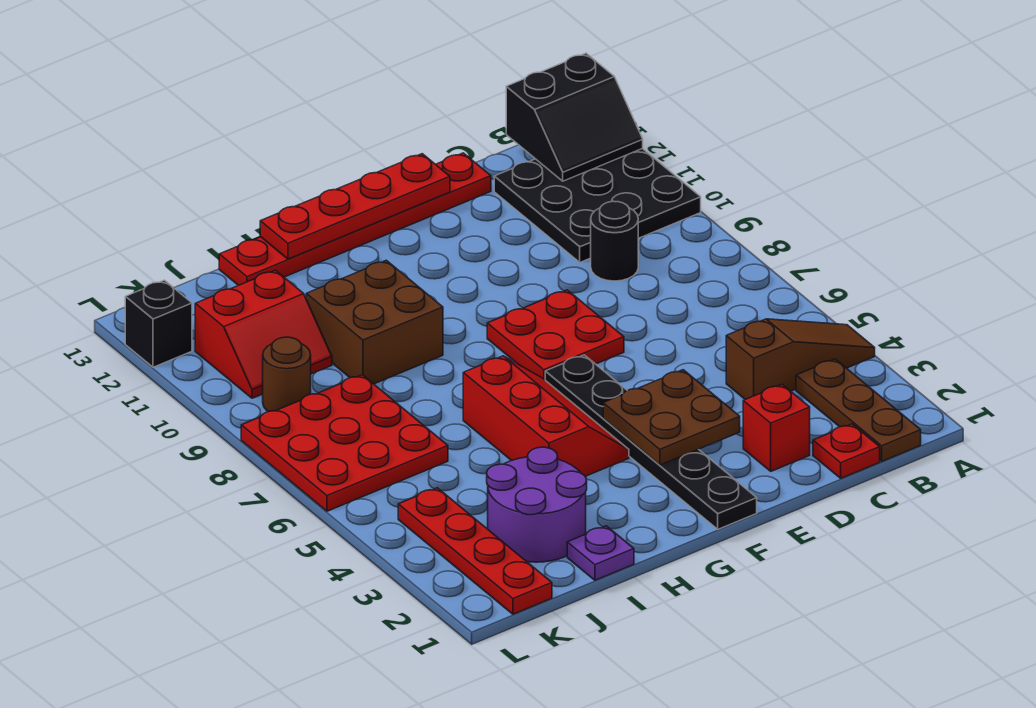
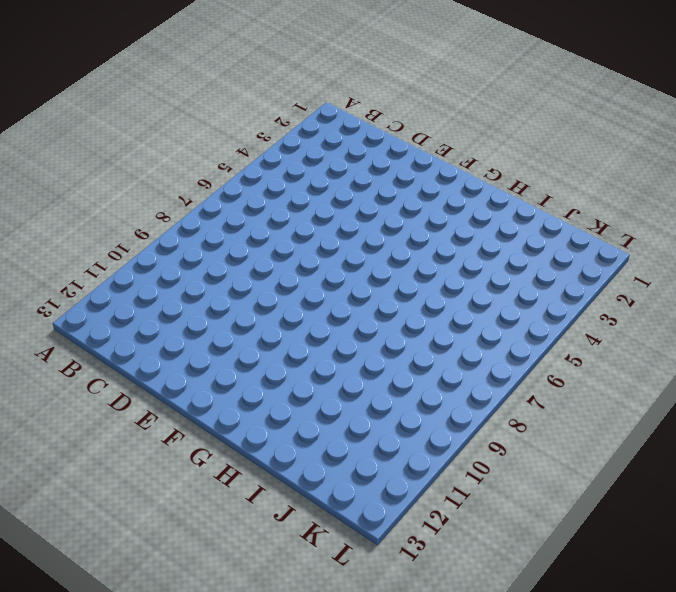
none -> brown slope A4:C4 level 1 top C
none -> black plate A10:C12 level 1
none -> brown plate B1:B3 level 1

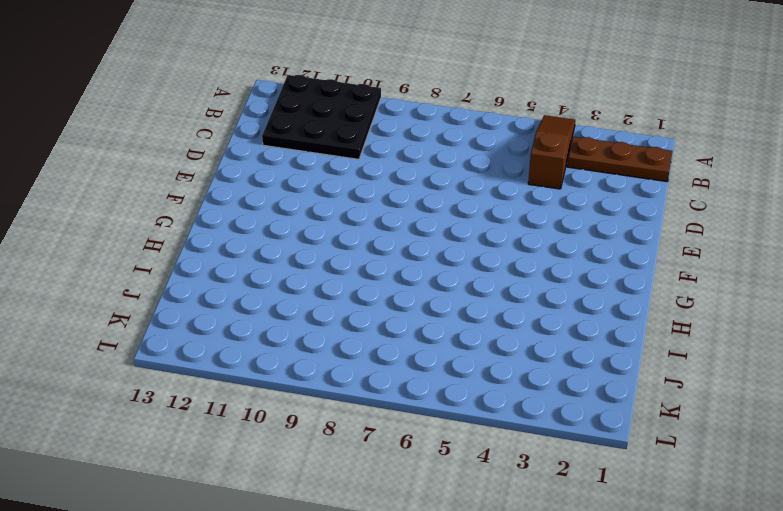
none -> red plate C1 level 1
none -> black round brick C9 level 1
none -> red brick D2 level 1

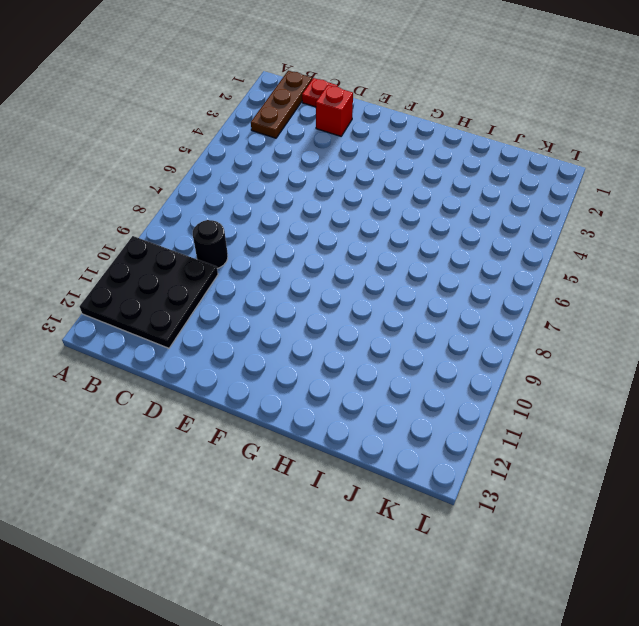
none -> brown slope A4:C4 level 1 top C
none -> red plate D13:I13 level 1
none -> red plate E7:F8 level 1

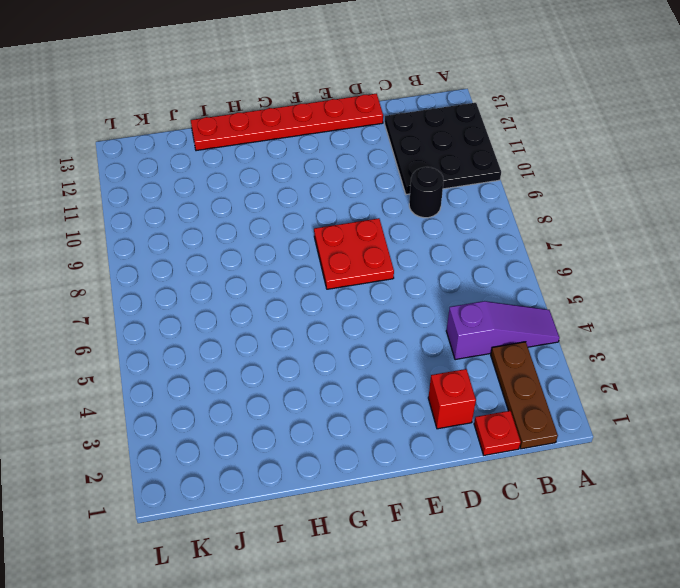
purple slope A4:C4 level 1 top C -> brown slope A4:C4 level 1 top C
none -> black plate F1:F6 level 1
none -> red slope G4:H6 level 1 top H
none -> brown brick H9:I10 level 1

